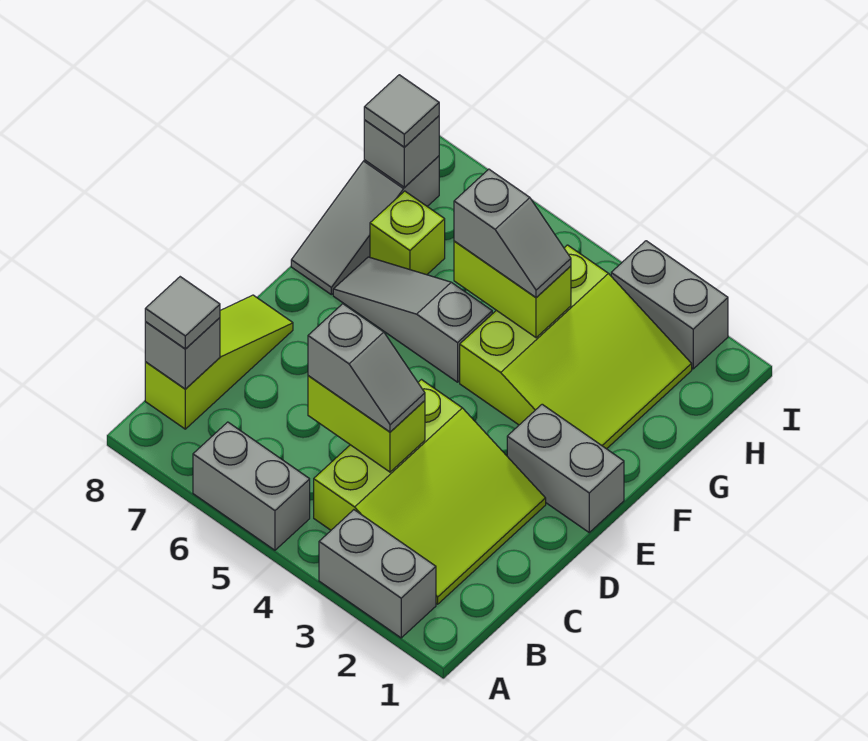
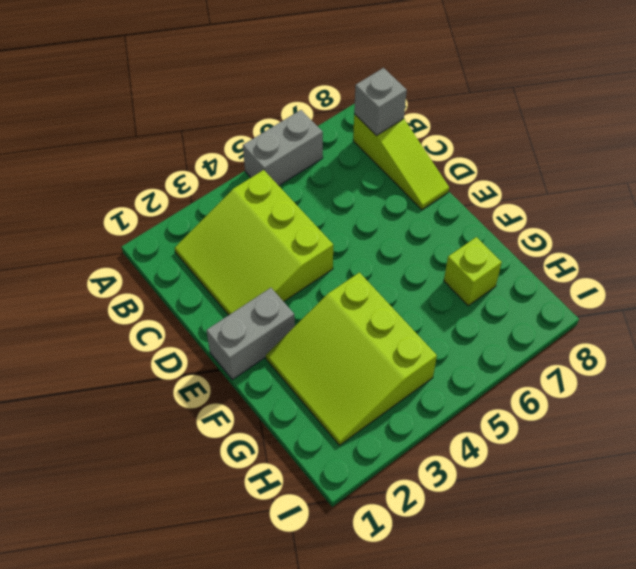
none -> grey brick A2:A3 level 1
none -> grey slope F5:F7 level 1 top 5
none -> grey slope F8:H8 level 1 top H

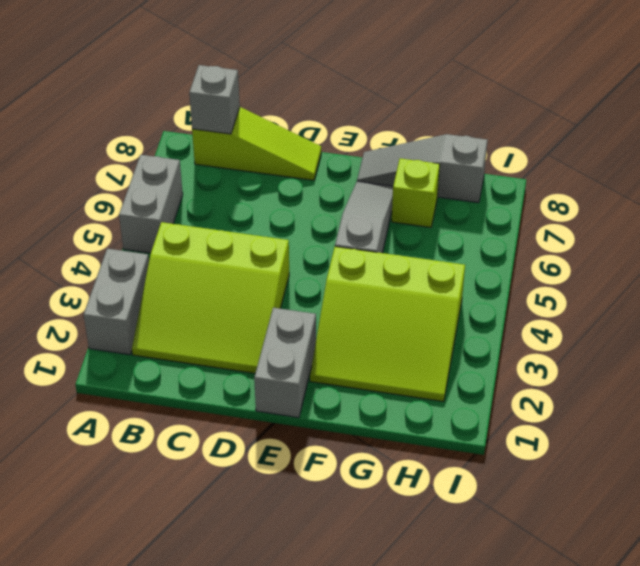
none -> grey brick I2:I3 level 1
none -> lime brick C4:C5 level 2
none -> lime brick G4:G5 level 2

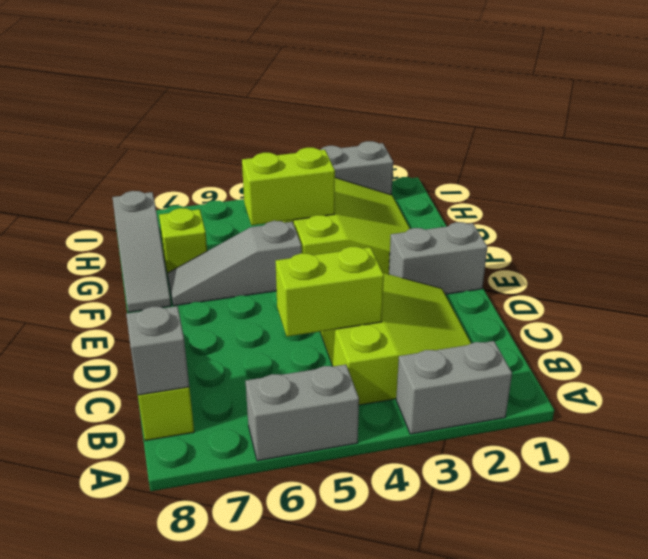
none -> grey brick H8 level 2
none -> grey tile B8 level 3
none -> grey slope C4:C5 level 3 top 5

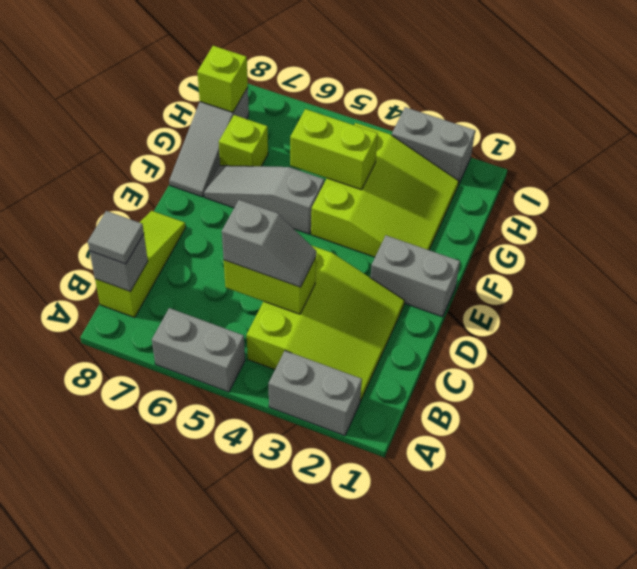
lime brick H8 level 2 -> grey brick H8 level 2
none -> grey slope G4:G5 level 3 top 5
none -> grey tile H8 level 3

